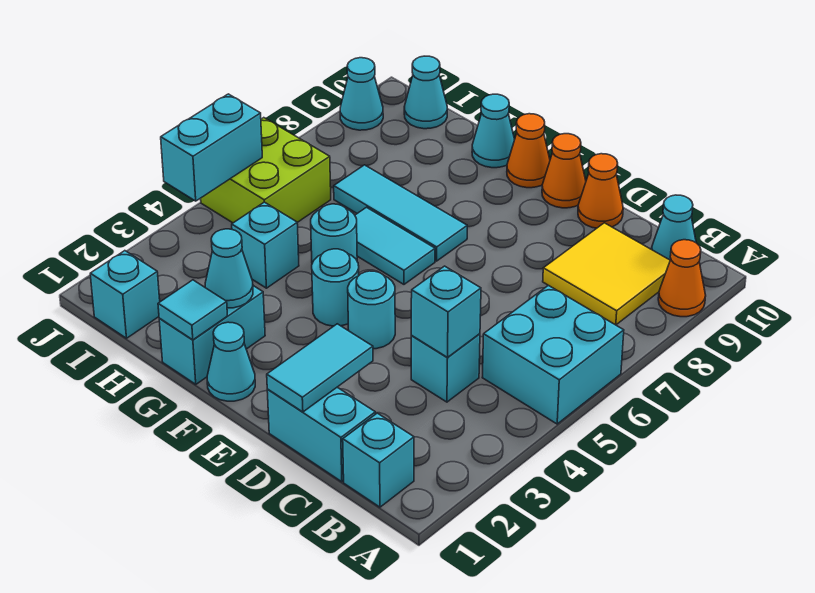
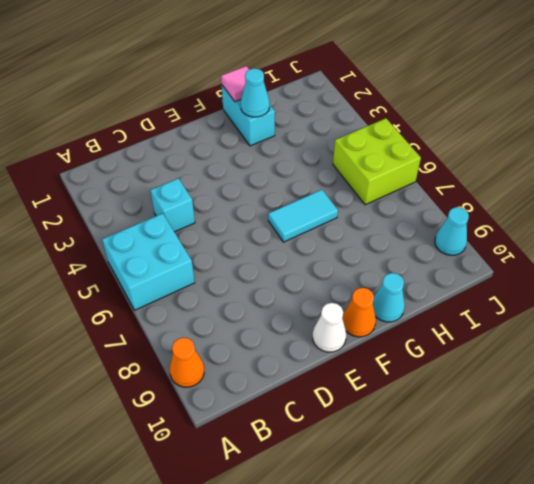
white cone E10 level 1 -> orange cone E10 level 1
pink tile G1 level 2 -> cyan tile G1 level 2
none -> cyan brick B1 level 1
none -> yellow tile B8:C9 level 1
none -> cyan cone B10 level 1

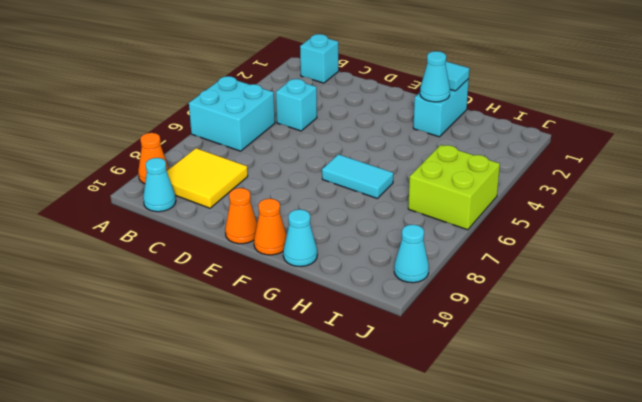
none -> cyan brick C1:D1 level 1
none -> orange cone D10 level 1
none -> cyan round brick E4 level 1

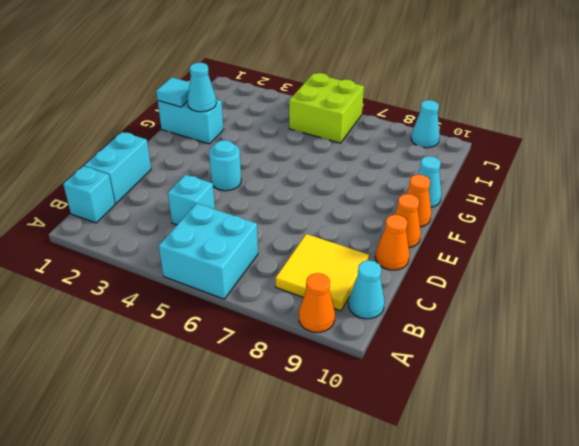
none -> cyan cone F1 level 1
none -> cyan round brick F4 level 1
none -> cyan tile F6:G6 level 1

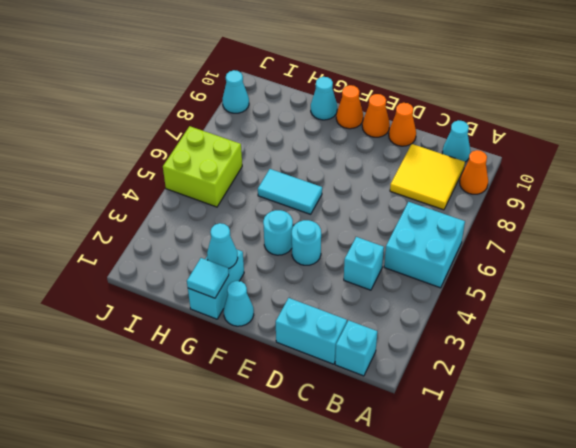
none -> cyan tile F7:H7 level 1
none -> cyan round brick G5 level 1
none -> cyan brick H4 level 1

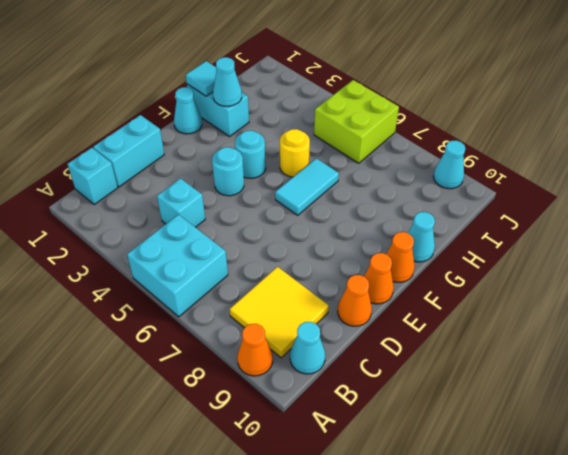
yellow round brick G5 level 1 -> cyan round brick G5 level 1
none -> cyan tile F7:H7 level 1
none -> cyan brick H4 level 1
none -> cyan brick I1 level 1

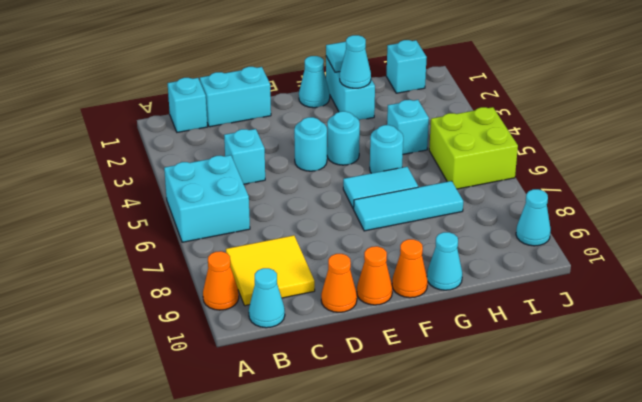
none -> cyan cone I10 level 1
none -> cyan brick C4 level 2
none -> cyan tile D1:D2 level 2

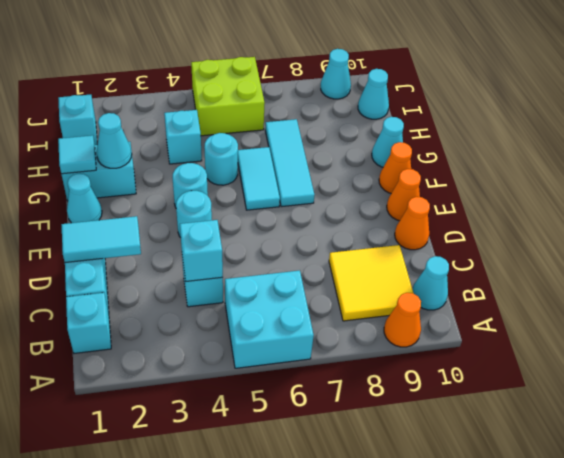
none -> cyan brick J4:J5 level 2

